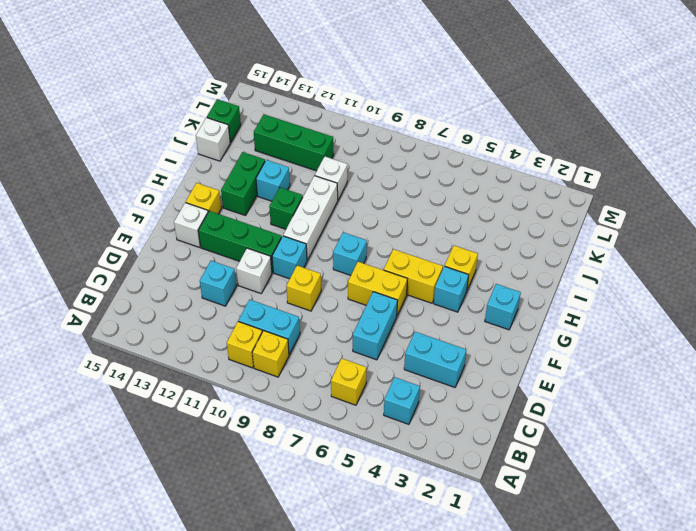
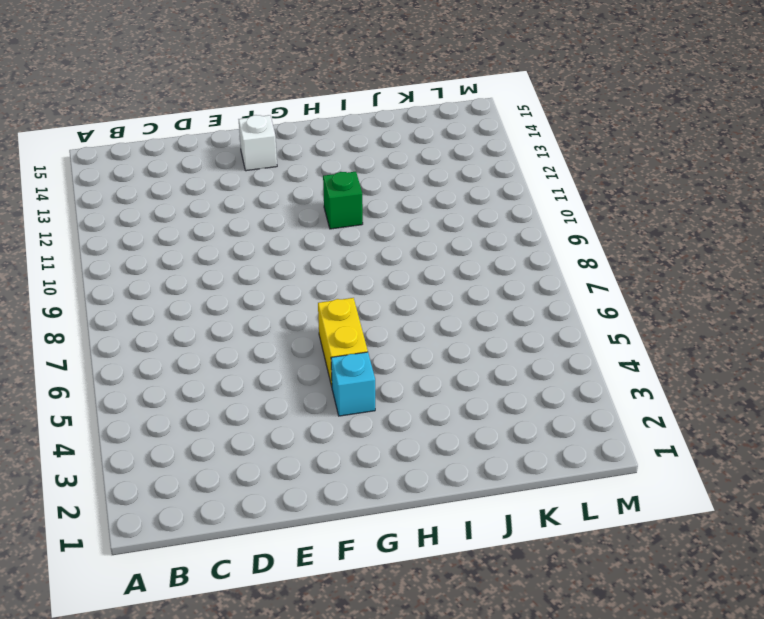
none -> cyan brick B4 level 1
none -> yellow brick B6 level 1
none -> yellow brick B9 level 1

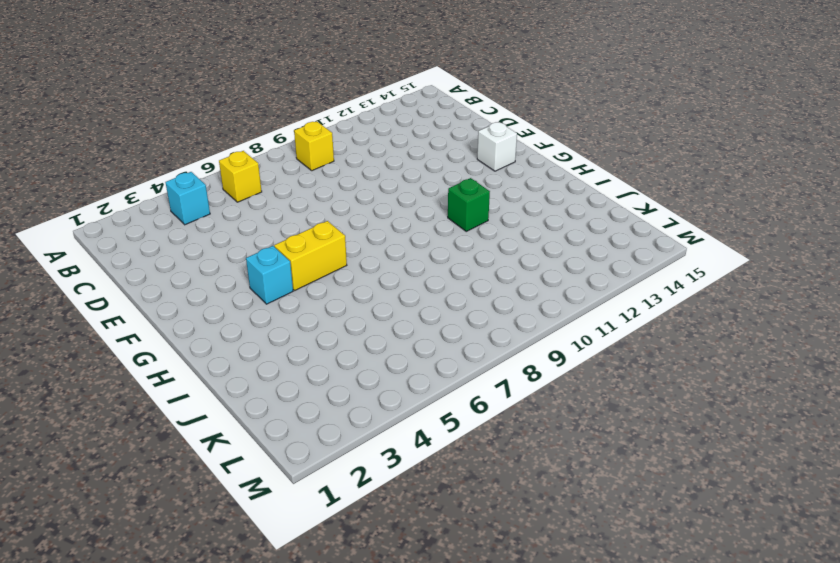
none -> yellow brick B10 level 1
none -> cyan brick C9:C10 level 1
none -> cyan brick D3:D4 level 1

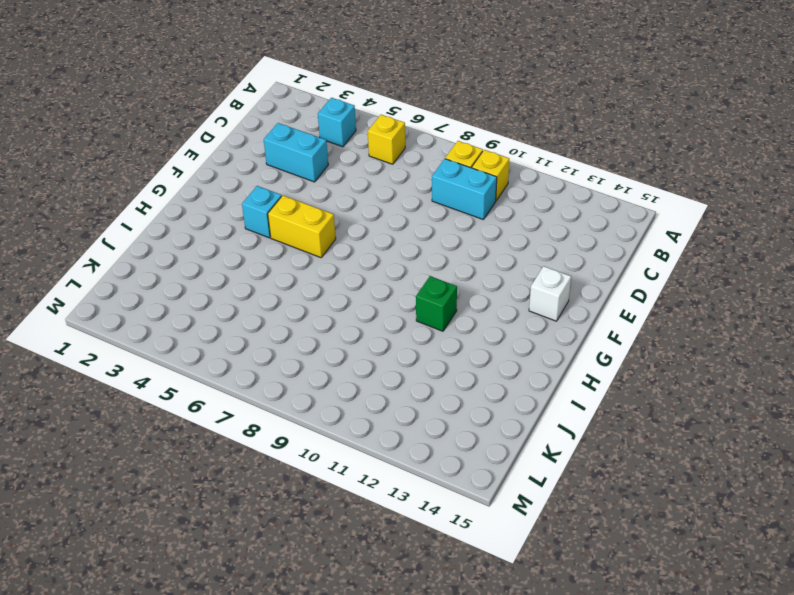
none -> cyan brick D6:E6 level 1
none -> cyan brick D12 level 1
none -> yellow brick E9 level 1

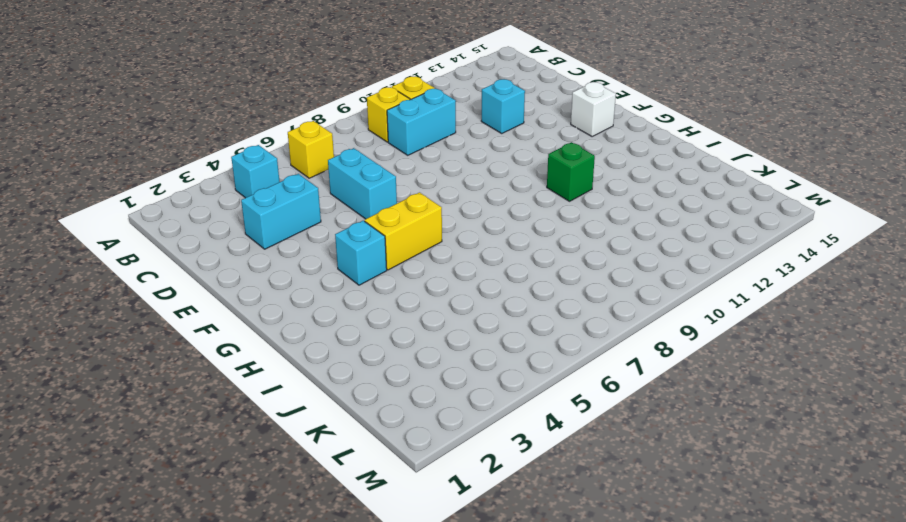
none -> yellow brick E9 level 1
none -> white brick E11 level 1
none -> yellow brick F6:F7 level 1

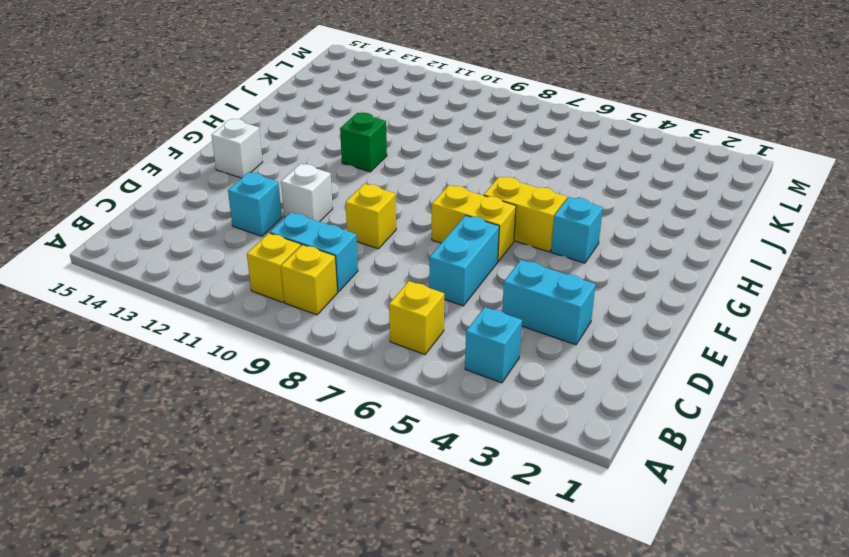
none -> cyan brick F10 level 1
none -> green brick F11:F13 level 1
none -> cyan brick G2 level 1

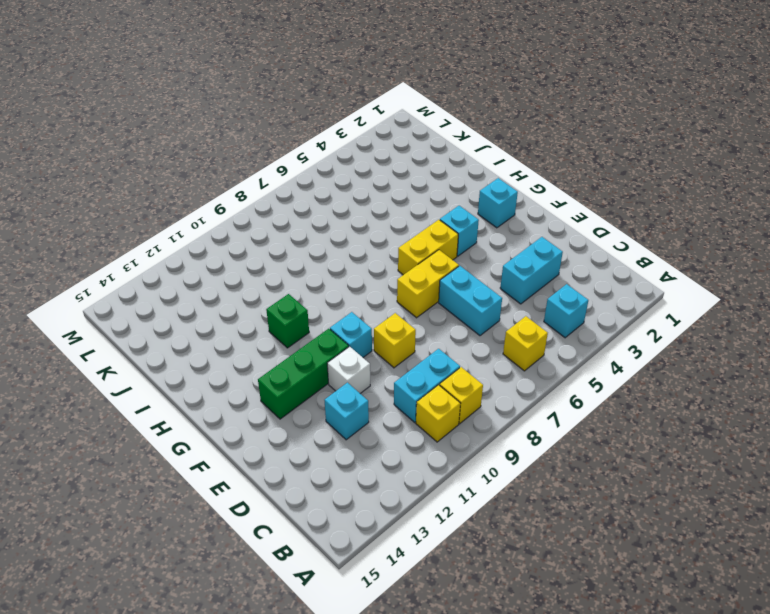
none -> white brick F14 level 1
none -> cyan brick G8 level 1
none -> white brick G10:I10 level 1

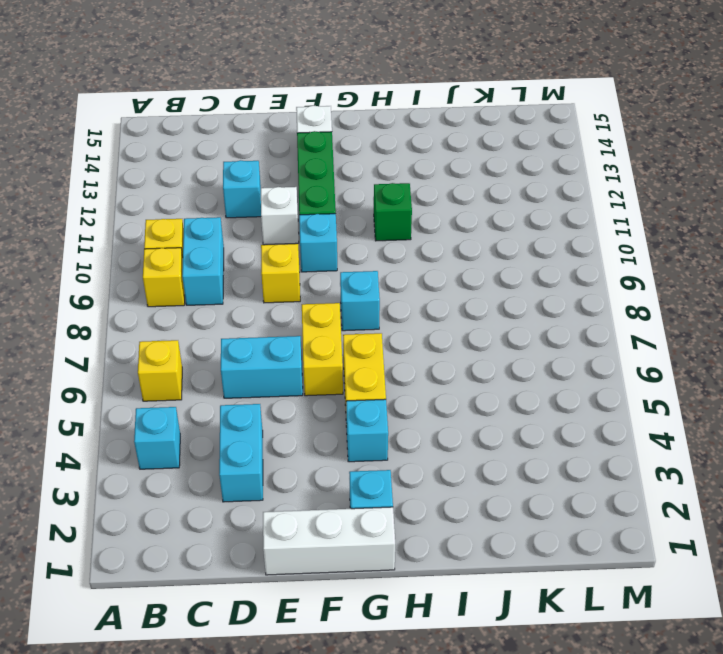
white brick E1:G1 level 1 -> white brick G10:I10 level 1
none -> yellow brick G14 level 1
none -> yellow brick H4 level 1
none -> green brick H13:I13 level 1

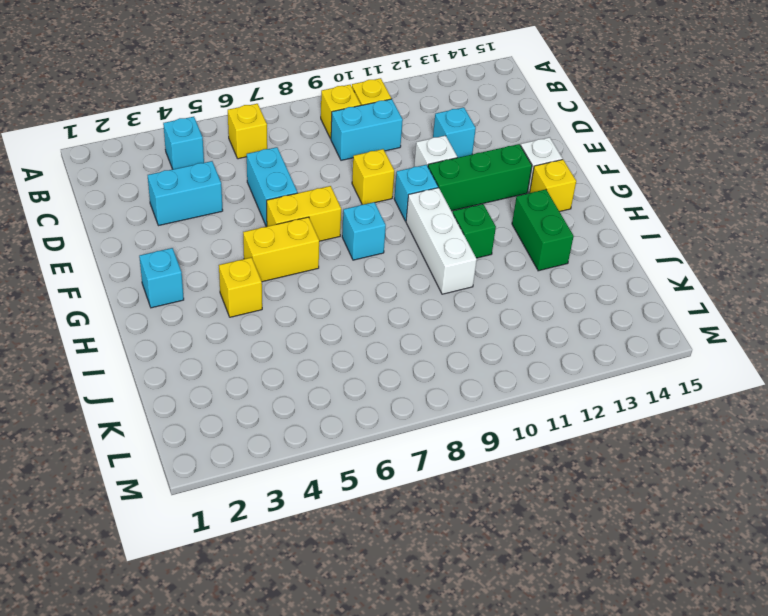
none -> cyan brick G4 level 1
none -> cyan brick I12 level 1
none -> white brick J10 level 1

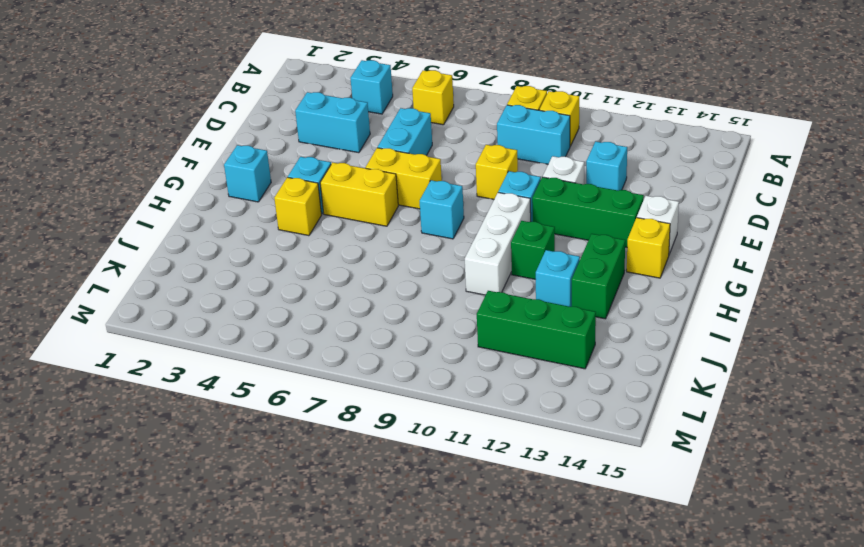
none -> white brick J10 level 1
none -> white brick J15 level 1
none -> green brick K15 level 1

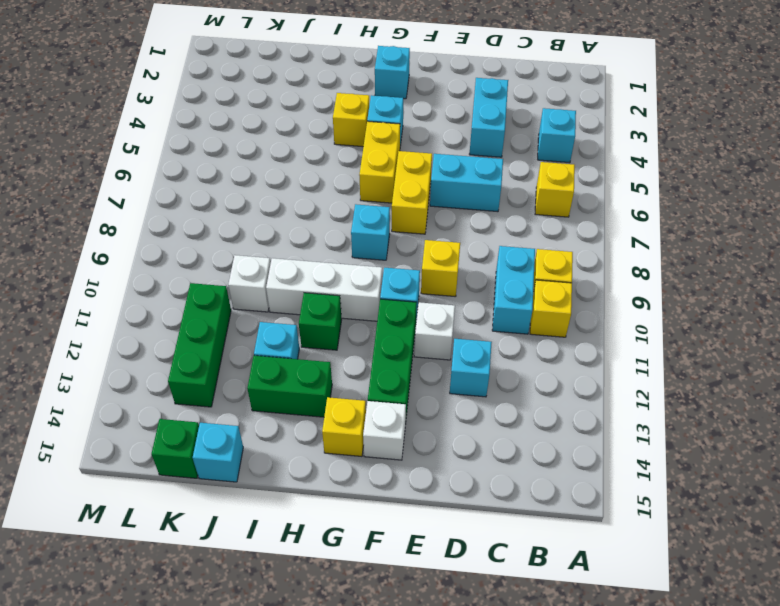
cyan brick J15 level 1 -> white brick J15 level 1

